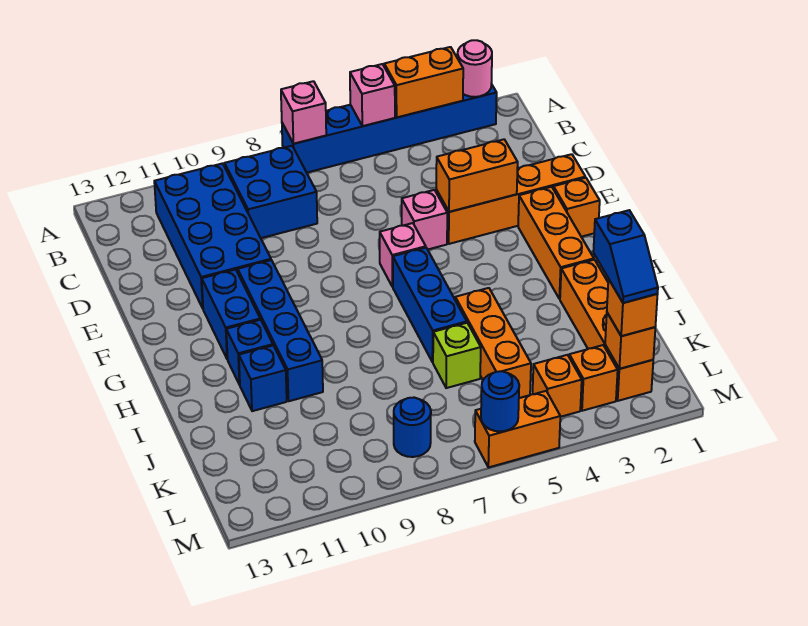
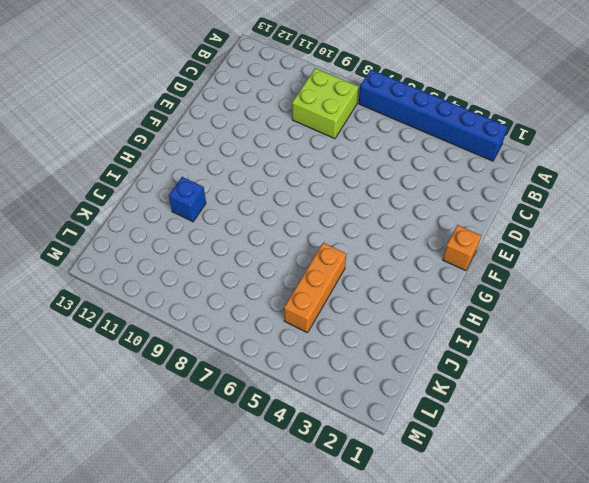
lime brick B8:C9 level 1 -> blue brick B8:C9 level 1
none -> blue brick B10:E11 level 1
none -> orange brick E1:E4 level 1
none -> pink brick E5 level 1

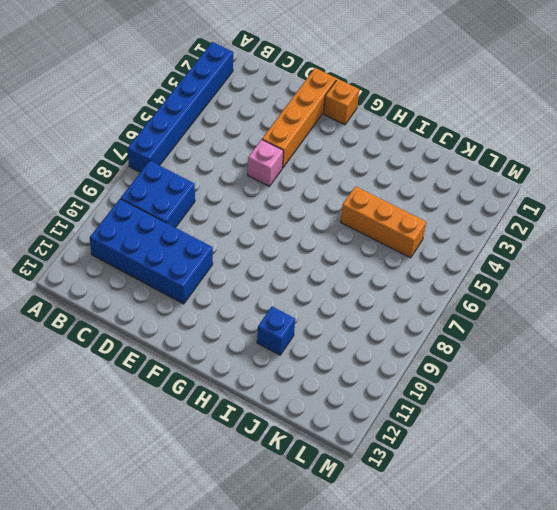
none -> orange brick F2:H2 level 1
none -> pink brick F6 level 1
none -> blue brick F10:I10 level 1

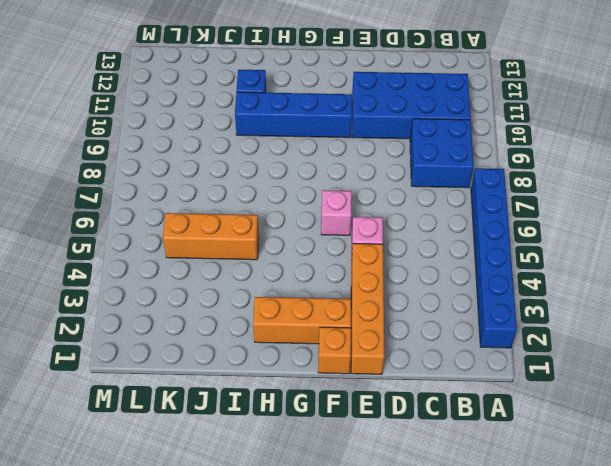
none -> blue brick F11:G11 level 1
none -> blue brick G6:I6 level 1
none -> blue brick H11 level 1

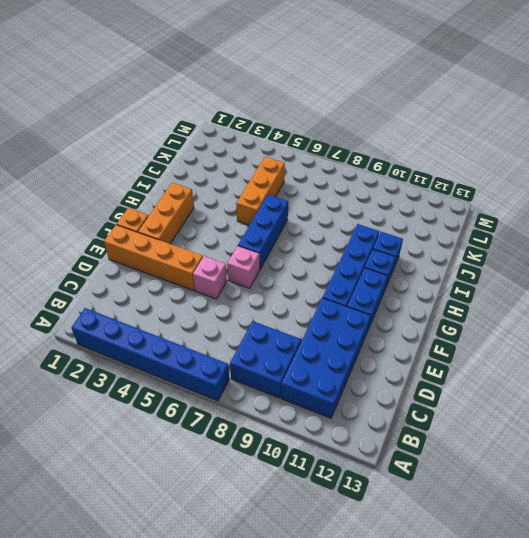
none -> orange brick I2:L2 level 1
none -> lime brick J6 level 1
none -> orange brick L3 level 1

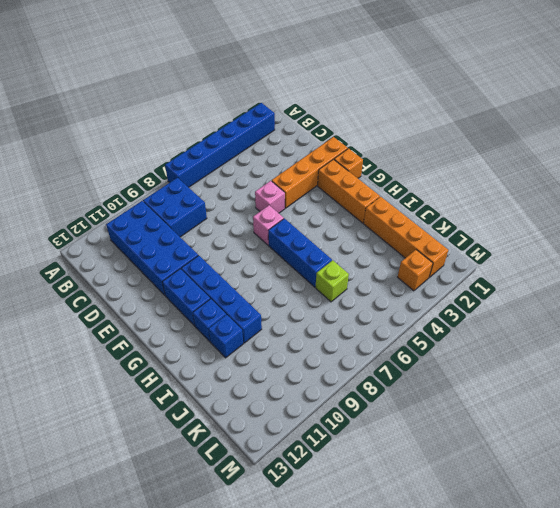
none -> orange brick I5:K5 level 1
none -> orange brick L4 level 1
none -> blue round brick L8 level 1

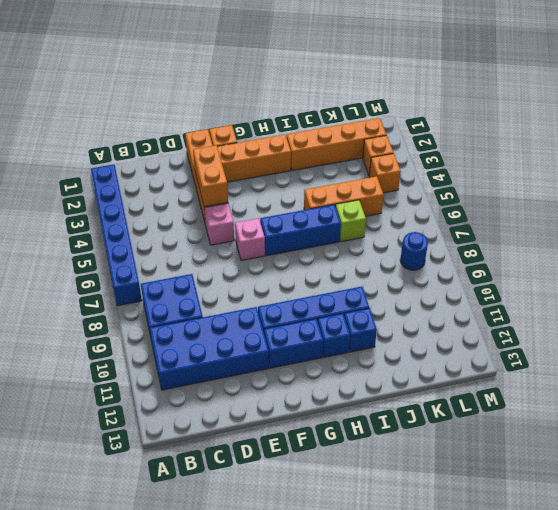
none -> orange brick M5:M6 level 1
none -> pink round brick A2 level 2
none -> orange brick A3:A4 level 2

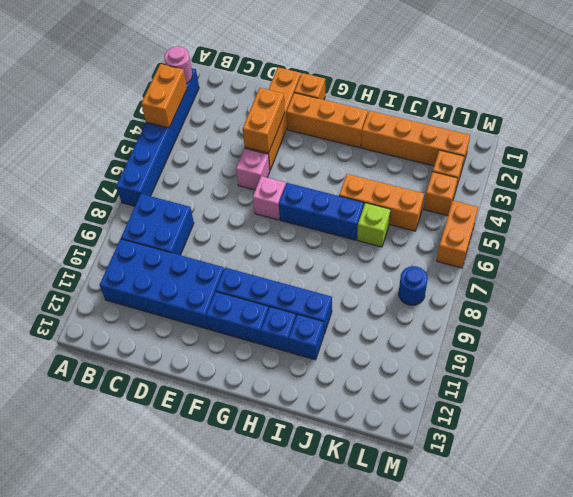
none -> pink brick A5 level 2
none -> pink brick A7 level 2
none -> orange brick L2 level 2

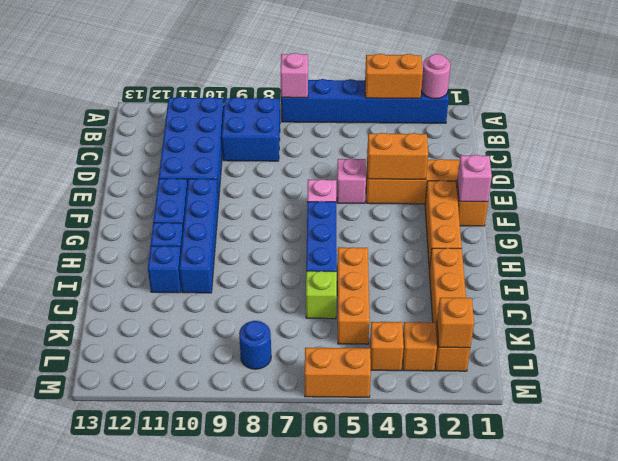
pink brick F1 level 2 -> pink brick A5 level 2
none -> blue round brick M6 level 2
none -> orange brick L2 level 3
none -> blue slope K2:L2 level 4 top K

